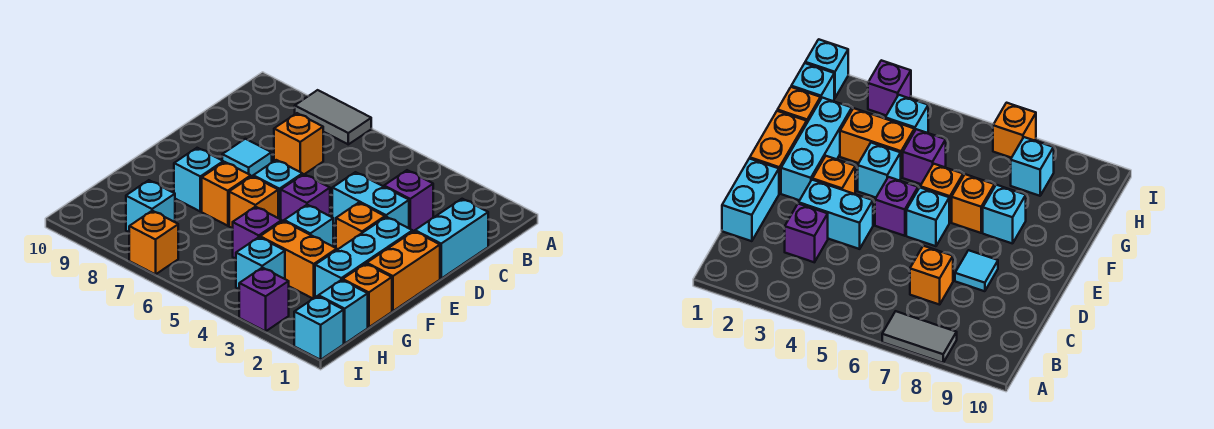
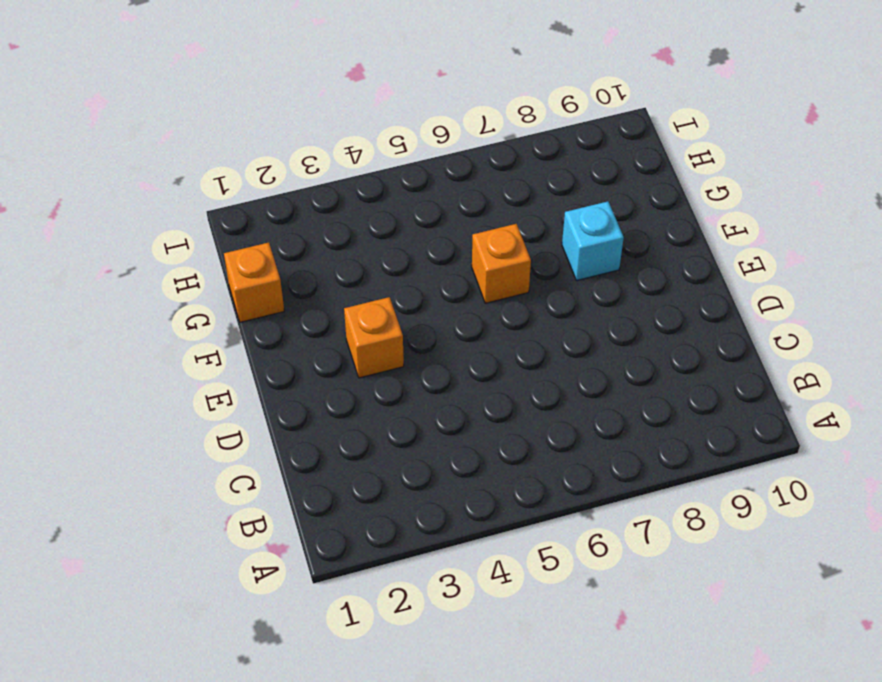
none -> grey tile A7:A8 level 1
none -> cyan brick C1:D1 level 1
none -> purple brick C3 level 1

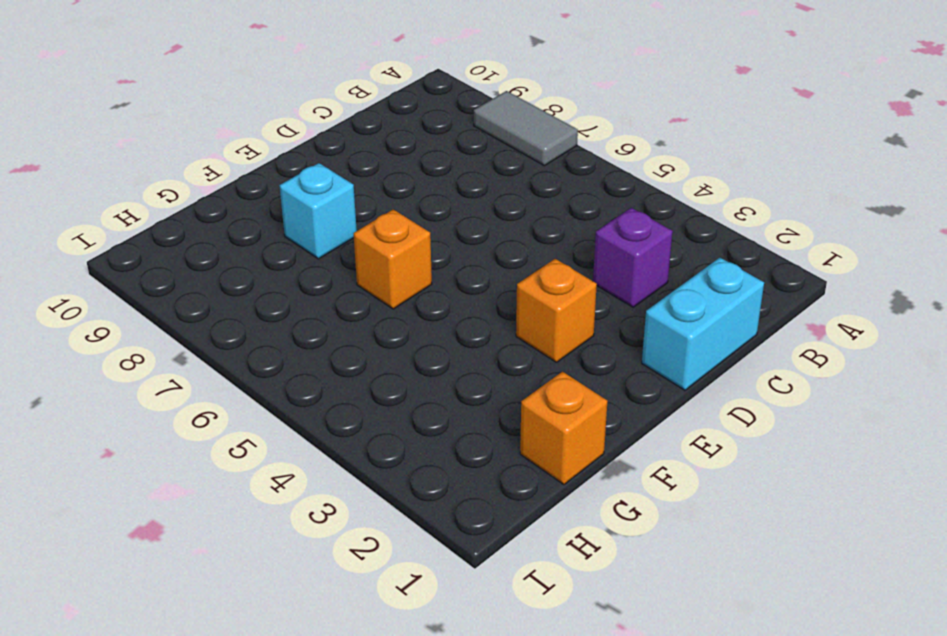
none -> orange brick C7 level 1
none -> cyan brick D3:D4 level 1
none -> cyan tile D8 level 1

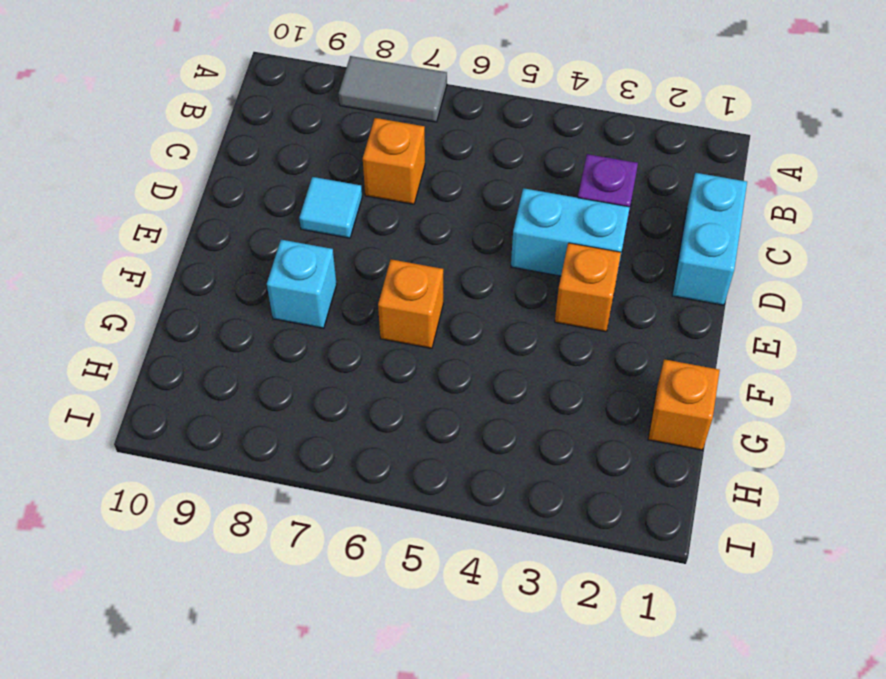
none -> orange brick E1:F1 level 1
none -> cyan brick E2:G2 level 1
none -> purple brick E5 level 1

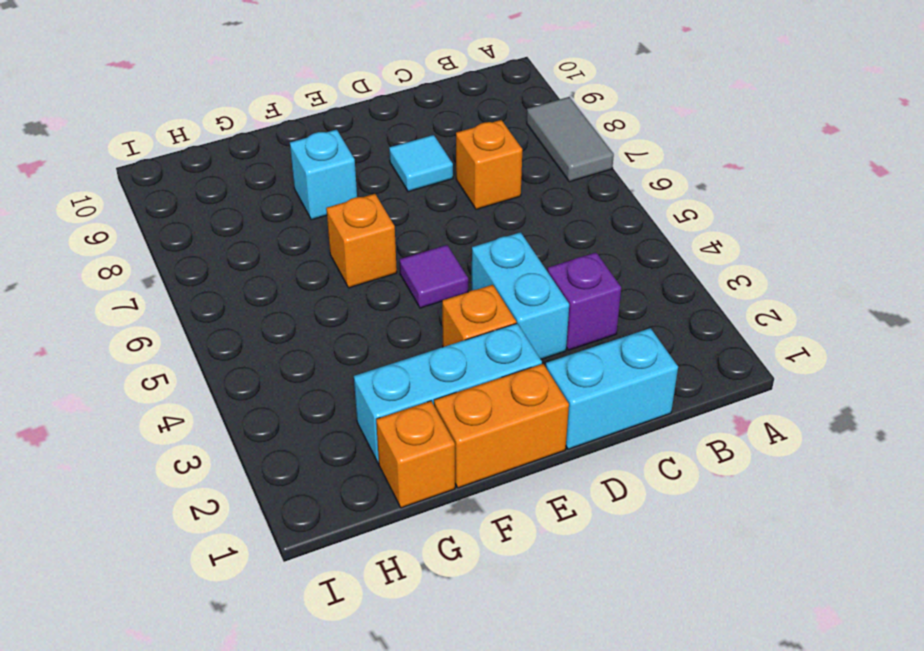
purple tile E5 level 1 -> purple brick E5 level 1
none -> cyan brick E6 level 1
none -> cyan brick F4 level 1
none -> orange brick F7 level 1

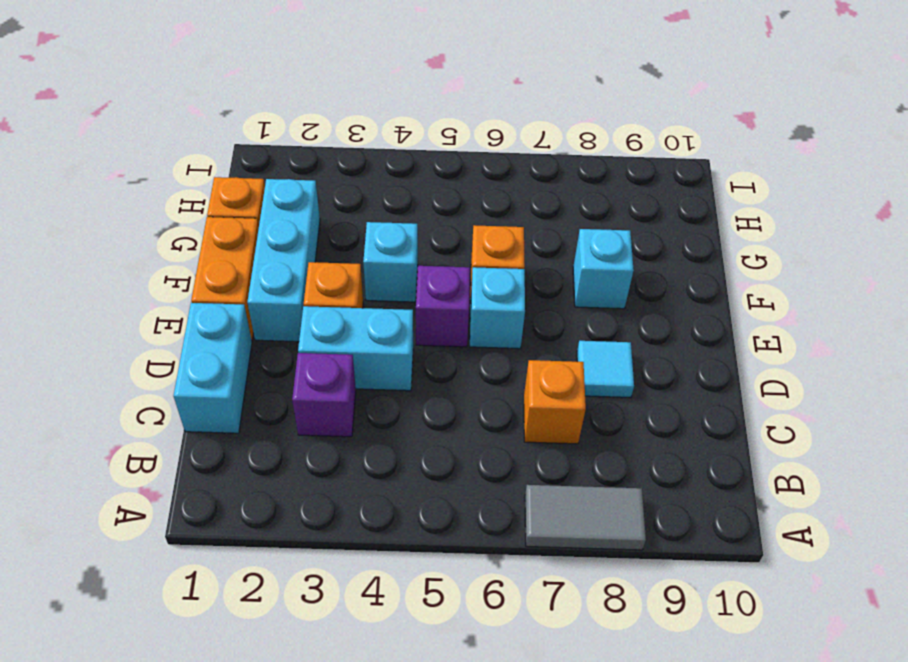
none -> orange brick F7 level 1
none -> orange brick G3:G4 level 1
none -> purple brick G5 level 1

